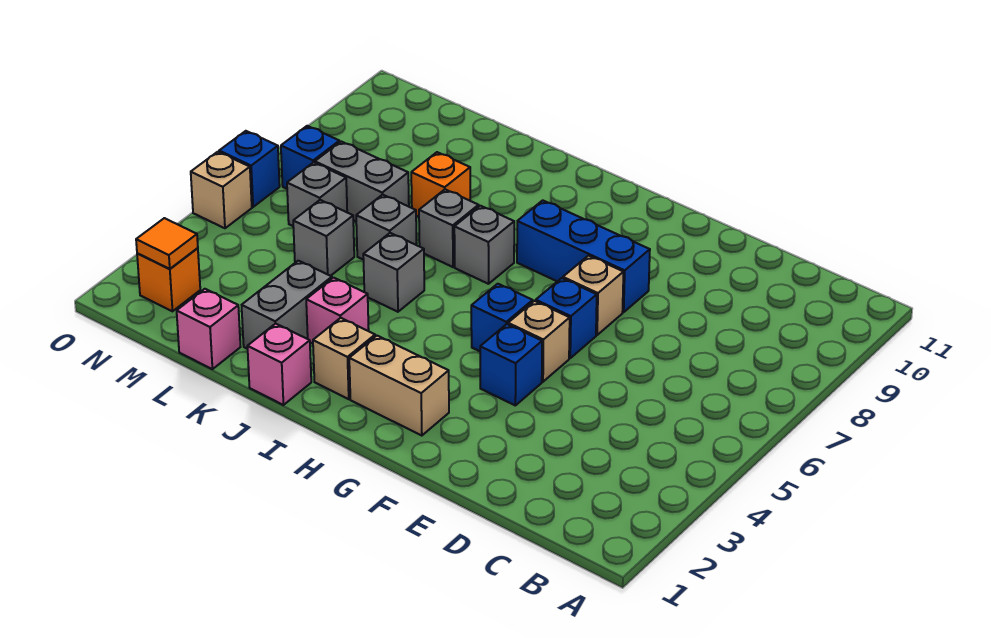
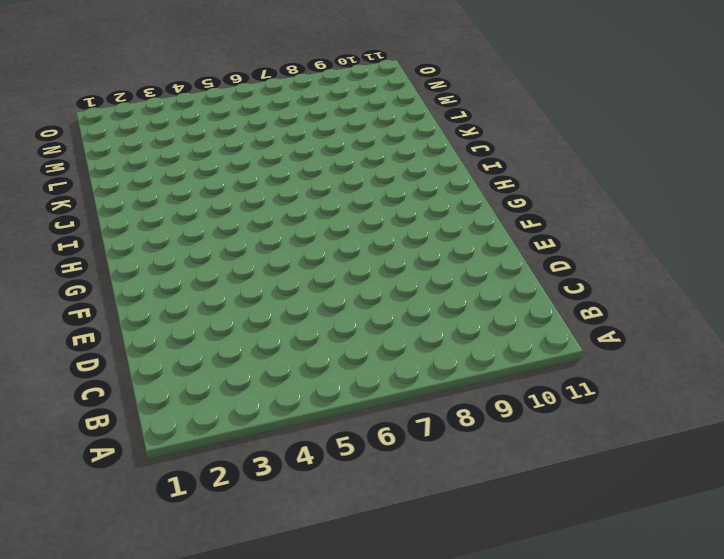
none -> blue brick F4 level 1
none -> tan brick F5 level 1
none -> blue brick F6 level 1

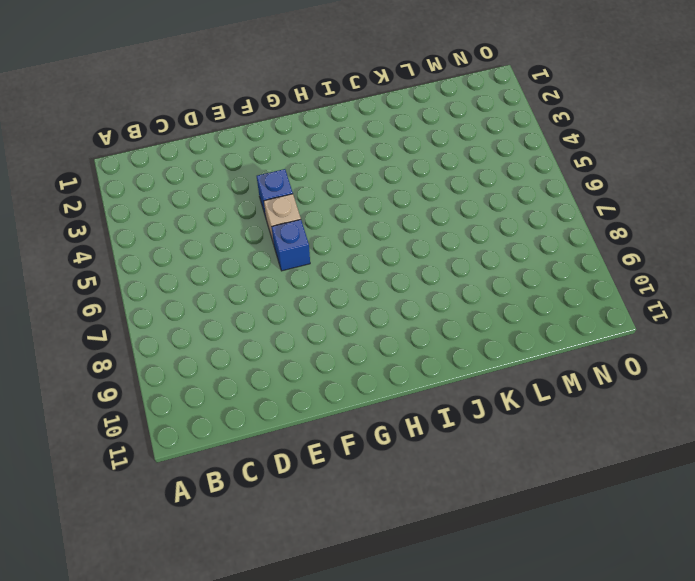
none -> tan brick F7 level 1
none -> blue brick F8:H8 level 1
none -> tan brick G2:H2 level 1

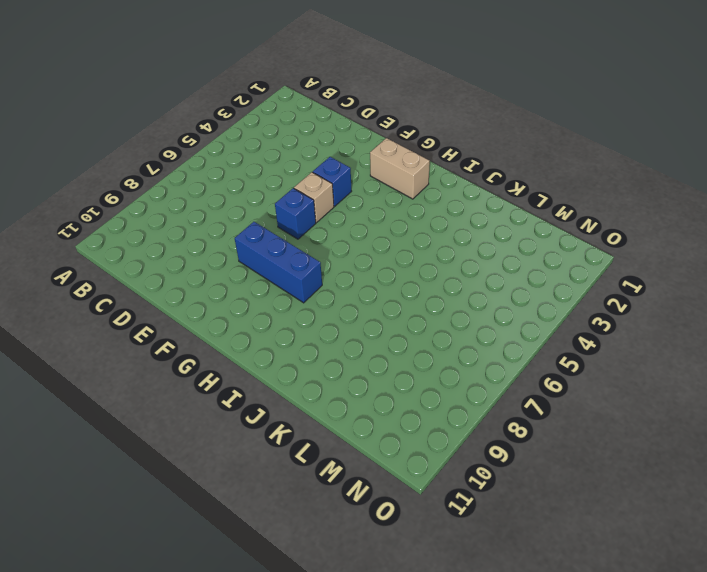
none -> tan brick F7 level 1
none -> blue brick G5 level 1
none -> tan brick I2 level 1

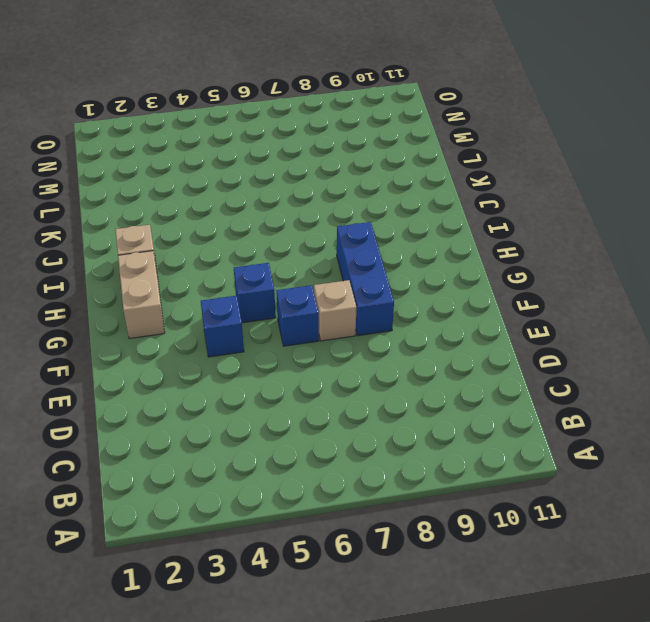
none -> tan brick F5 level 1
none -> grey brick I7 level 1
none -> pink brick J1 level 1

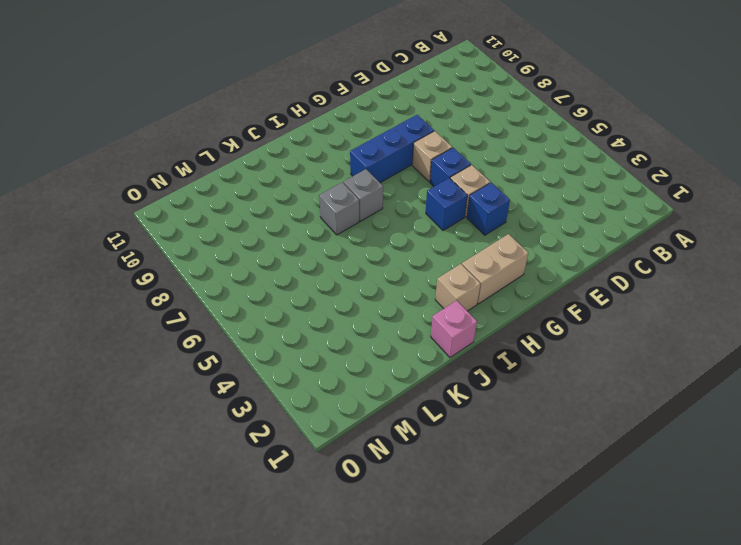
none -> pink brick J3 level 1
none -> grey brick J5 level 1
none -> grey brick K2:K3 level 1

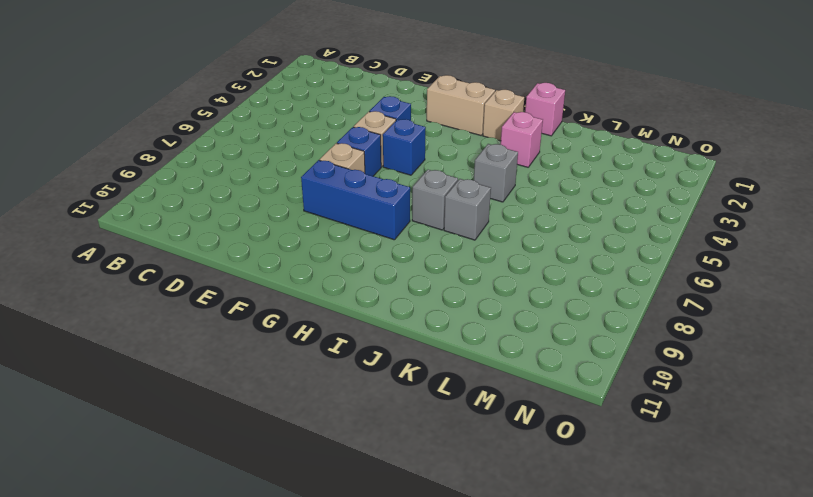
none -> grey brick K2:K3 level 1
none -> grey brick K6 level 1
none -> orange brick K8 level 1

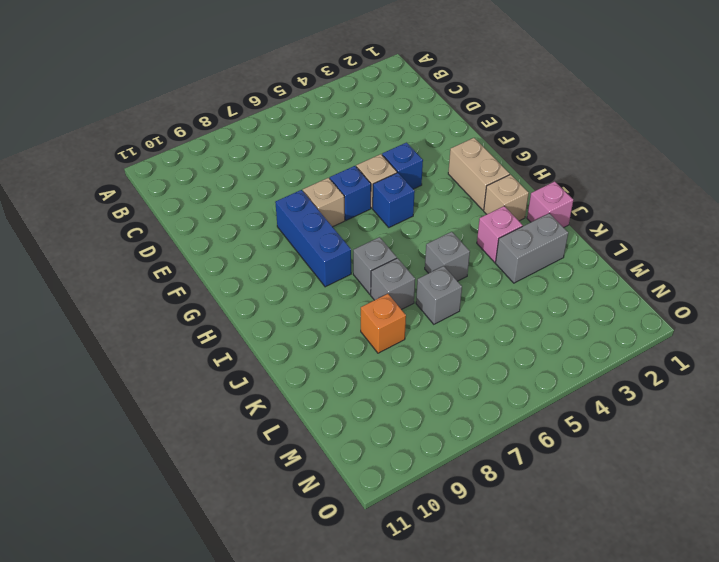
none -> pink brick L1 level 1
none -> grey brick L5 level 1
none -> grey brick L7:M7 level 1

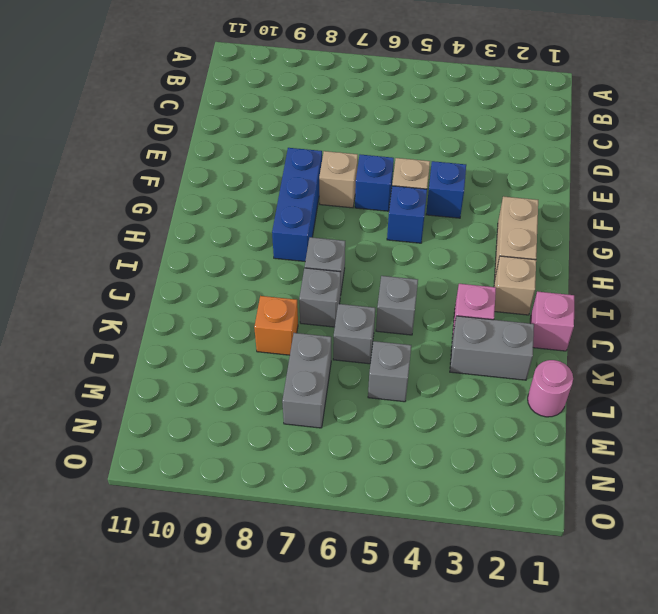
pink round brick L1 level 1 -> pink brick L1 level 1
none -> grey brick M6 level 1
none -> orange brick N2 level 1
none -> blue brick N7 level 1

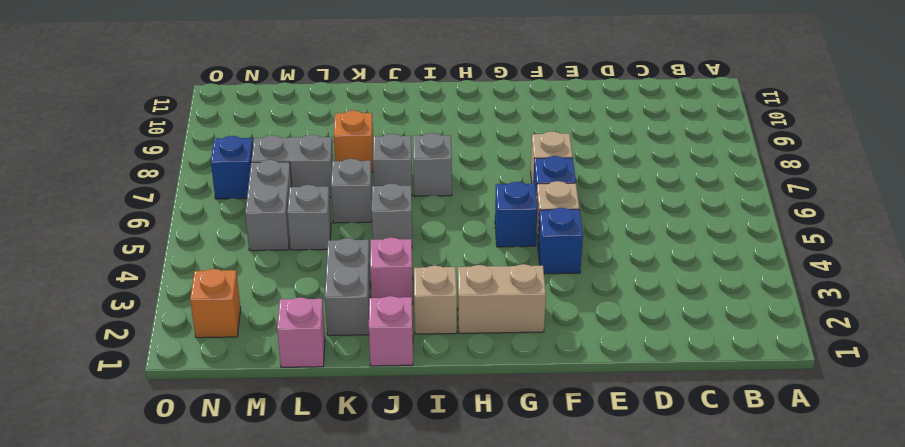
grey brick M5:M6 level 1 -> grey brick M6 level 1
none -> blue brick F8:H8 level 1
none -> tan brick O5 level 1
none -> blue brick O6 level 1

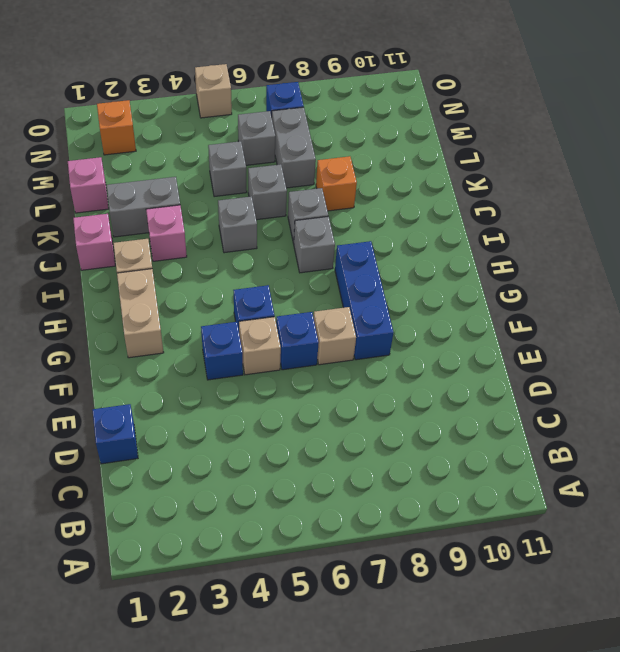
blue brick D1 level 1 -> blue brick O6 level 1
none -> orange tile N2 level 2

